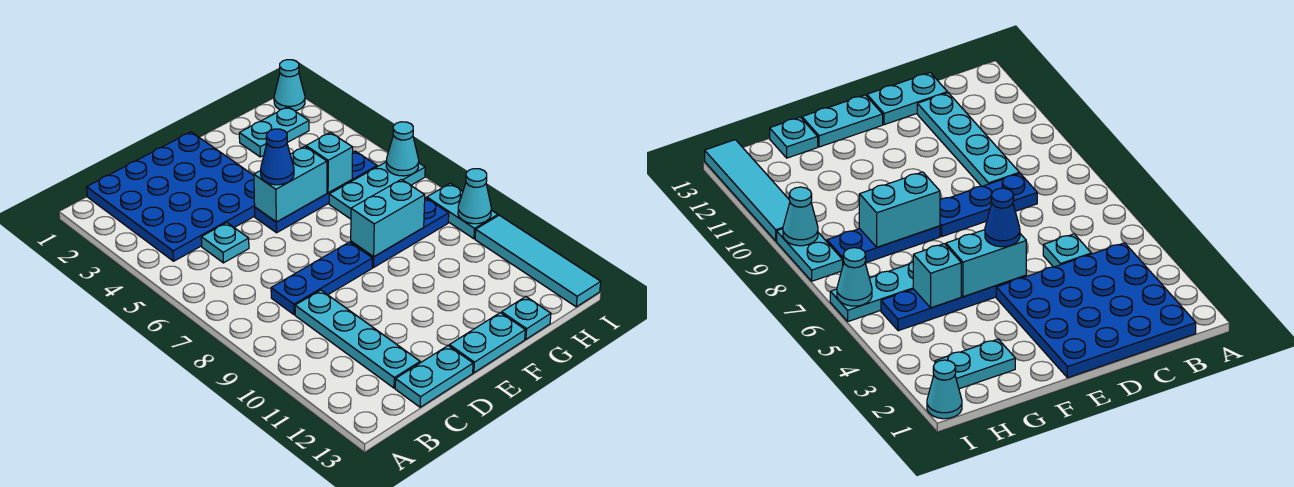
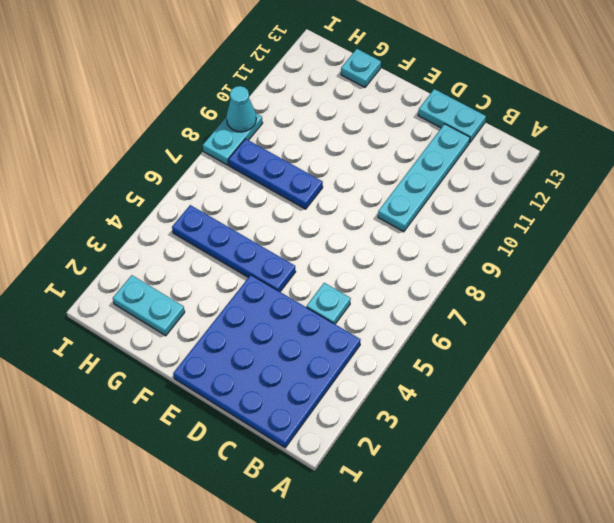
none -> blue plate C8:E8 level 1
none -> cyan plate E13:F13 level 1
none -> cyan plate G6:I6 level 1

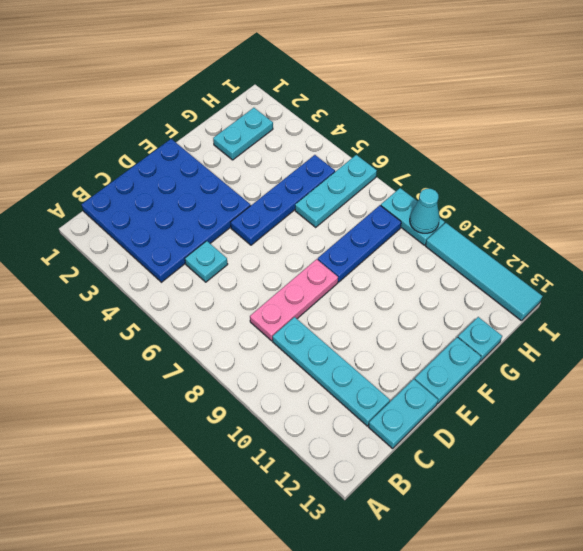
pink plate C8:E8 level 1 -> blue plate C8:E8 level 1
none -> cyan cone I1 level 1
none -> cyan brick E5:F5 level 2
none -> cyan brick F8:G8 level 2

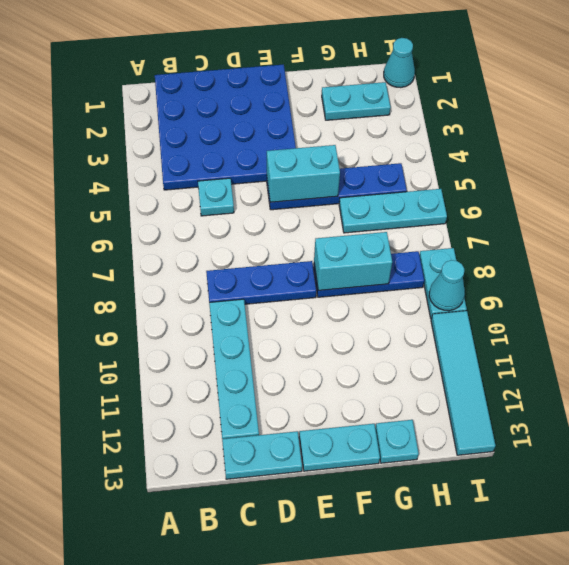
none -> cyan brick G5 level 2
none -> cyan cone I6 level 2
none -> blue cone E5 level 3

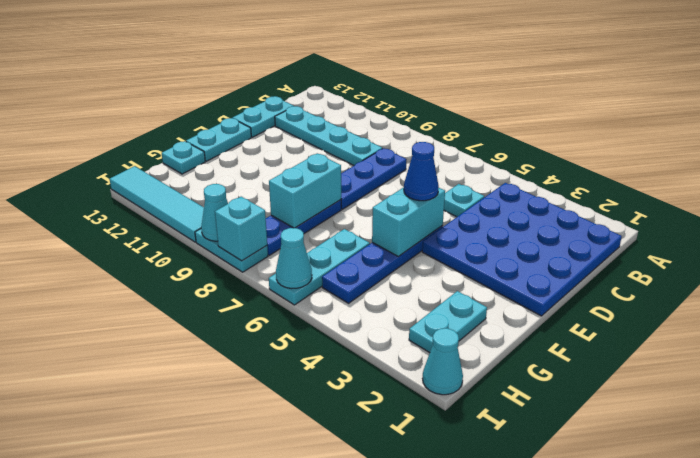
cyan brick I8 level 2 -> cyan brick G5 level 2

